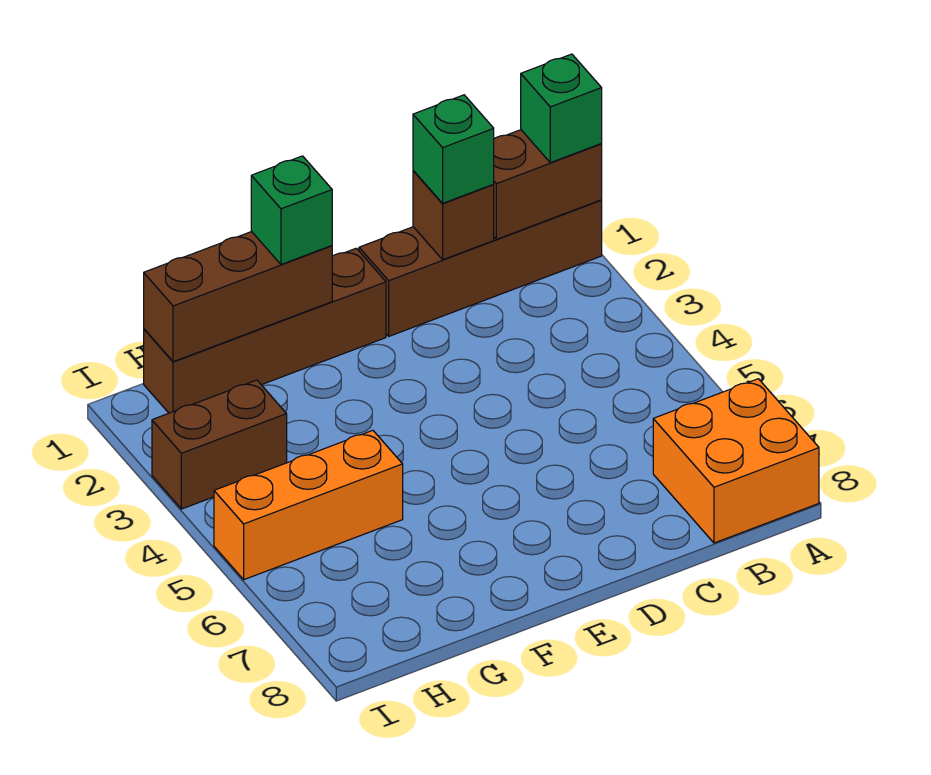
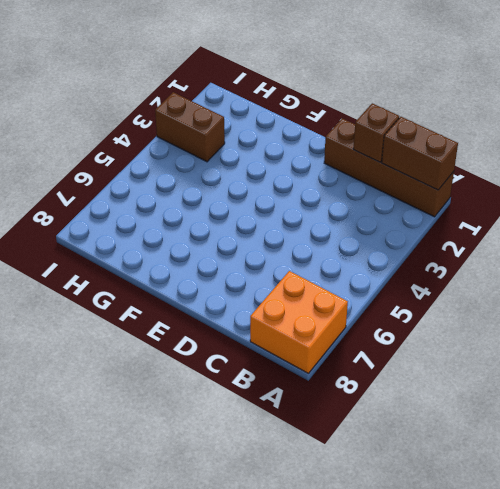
none -> brown brick E1:H1 level 1
none -> orange brick G5:I5 level 1

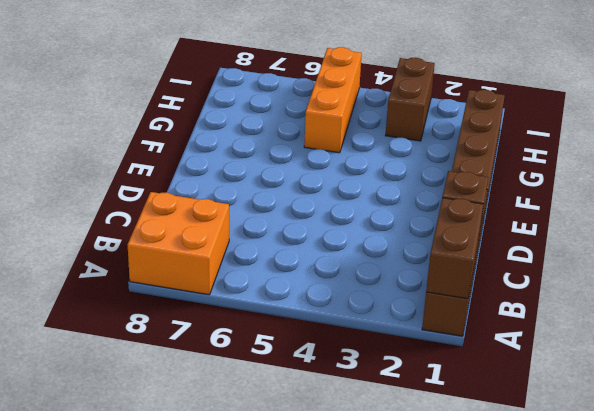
none -> brown brick F1:H1 level 2
none -> green brick A1 level 3

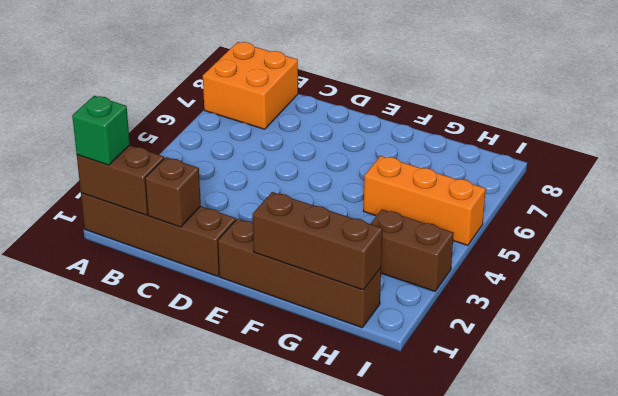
none -> green brick C1 level 3
none -> green brick F1 level 3

